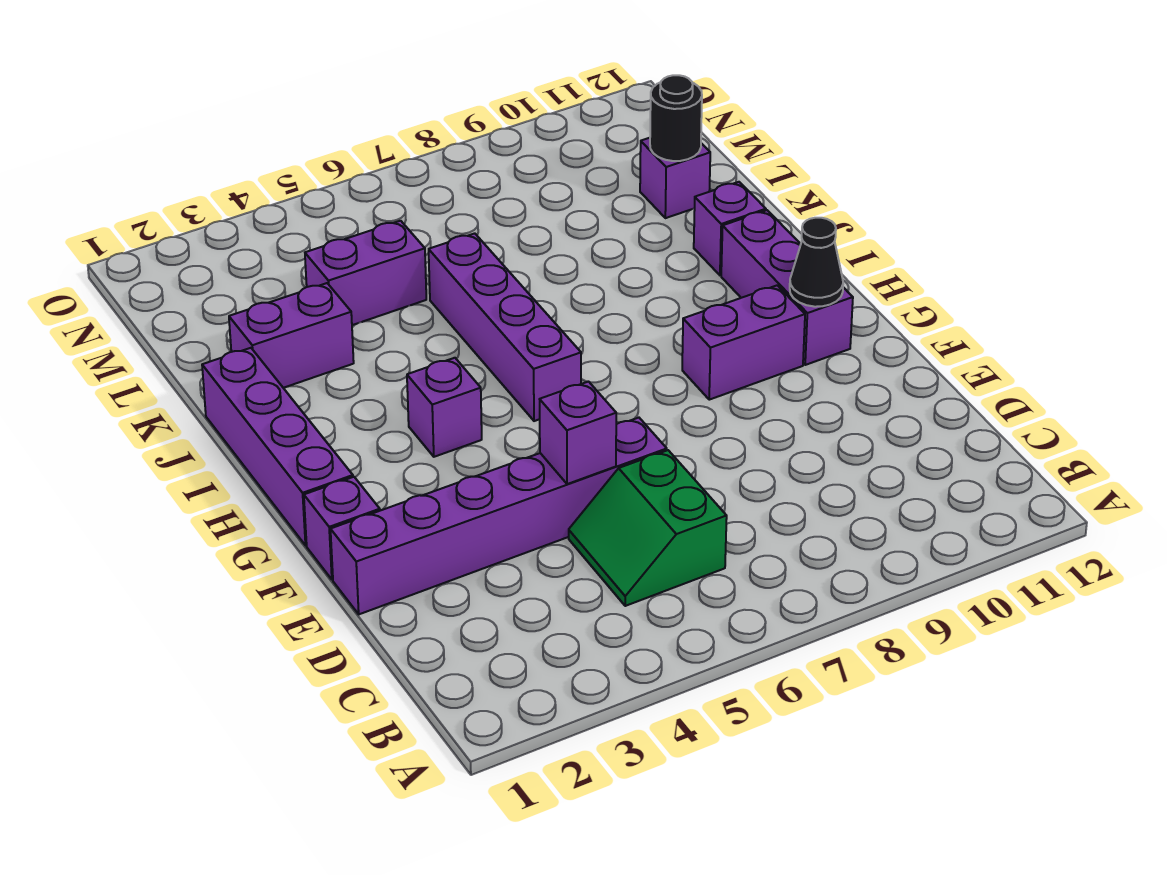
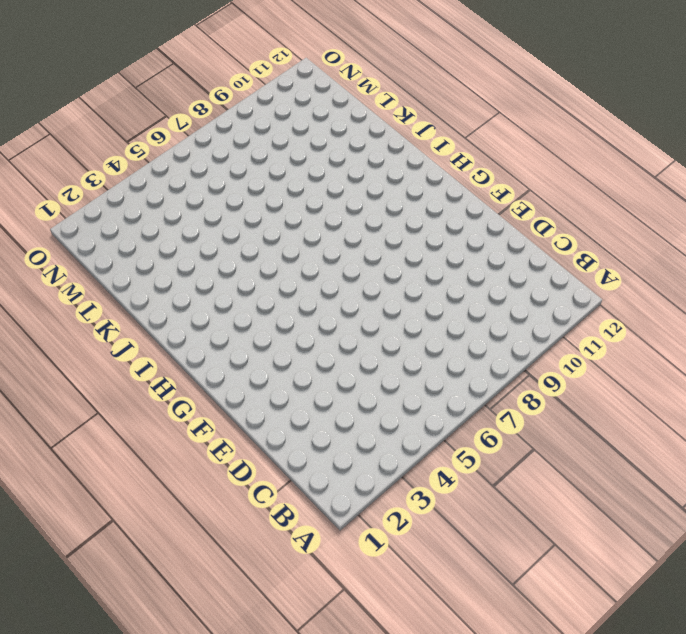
none -> green slope C5:D6 level 1 top 6
none -> purple brick E1:E6 level 1
none -> purple brick F1 level 1

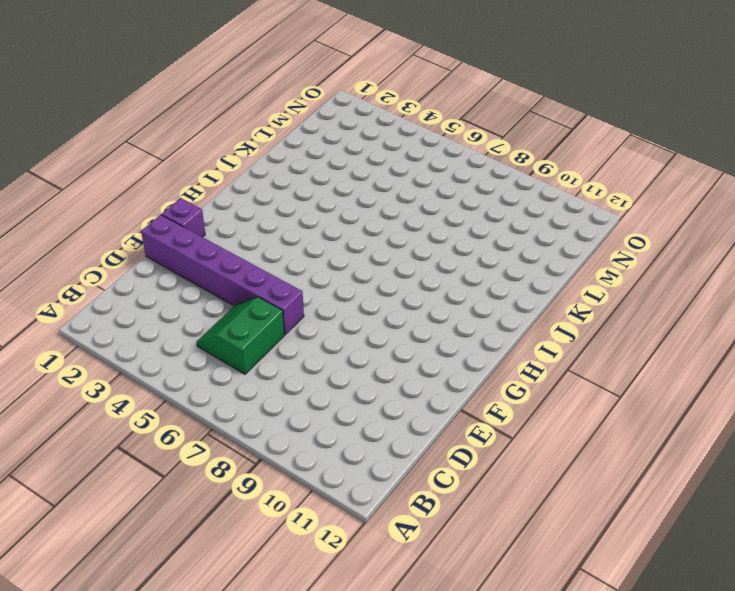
none -> purple brick G1:J1 level 1
none -> purple brick G9:G10 level 1
none -> purple brick G11:I11 level 1

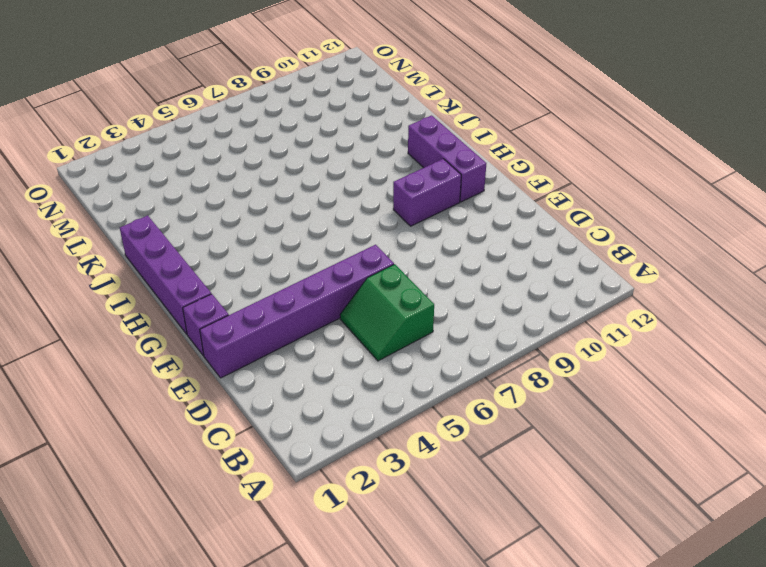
none -> purple brick H4 level 1
none -> purple brick H6:K6 level 1
none -> purple brick J11 level 1

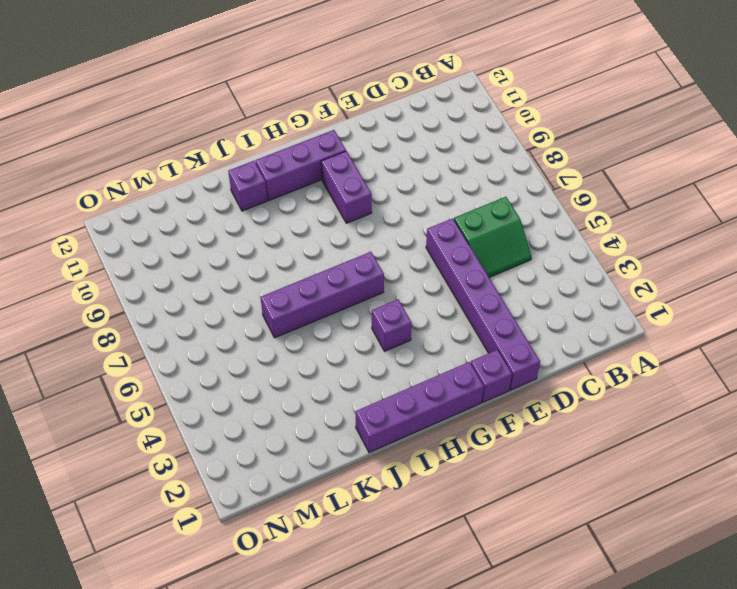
none -> purple brick K2:K3 level 1
none -> purple brick L4:L5 level 1
none -> purple brick L11 level 1

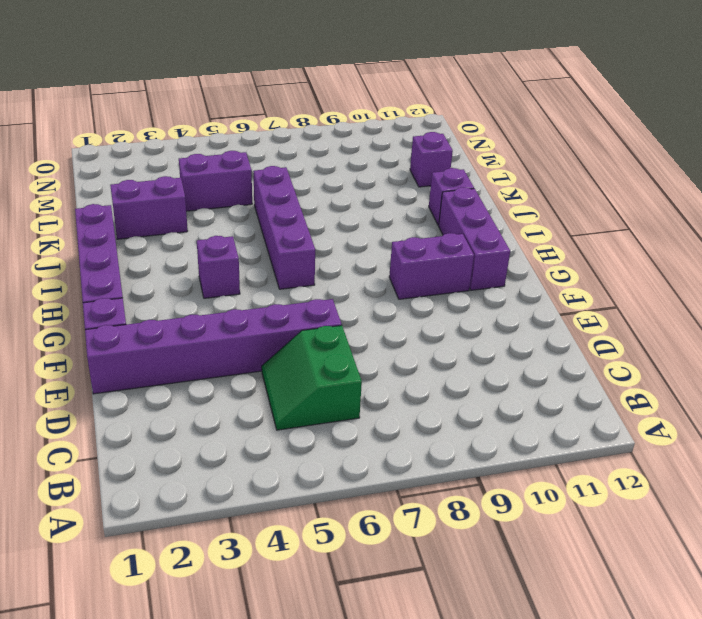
none -> purple brick E5 level 2
none -> black cone G11 level 2
none -> black round brick L11 level 2

